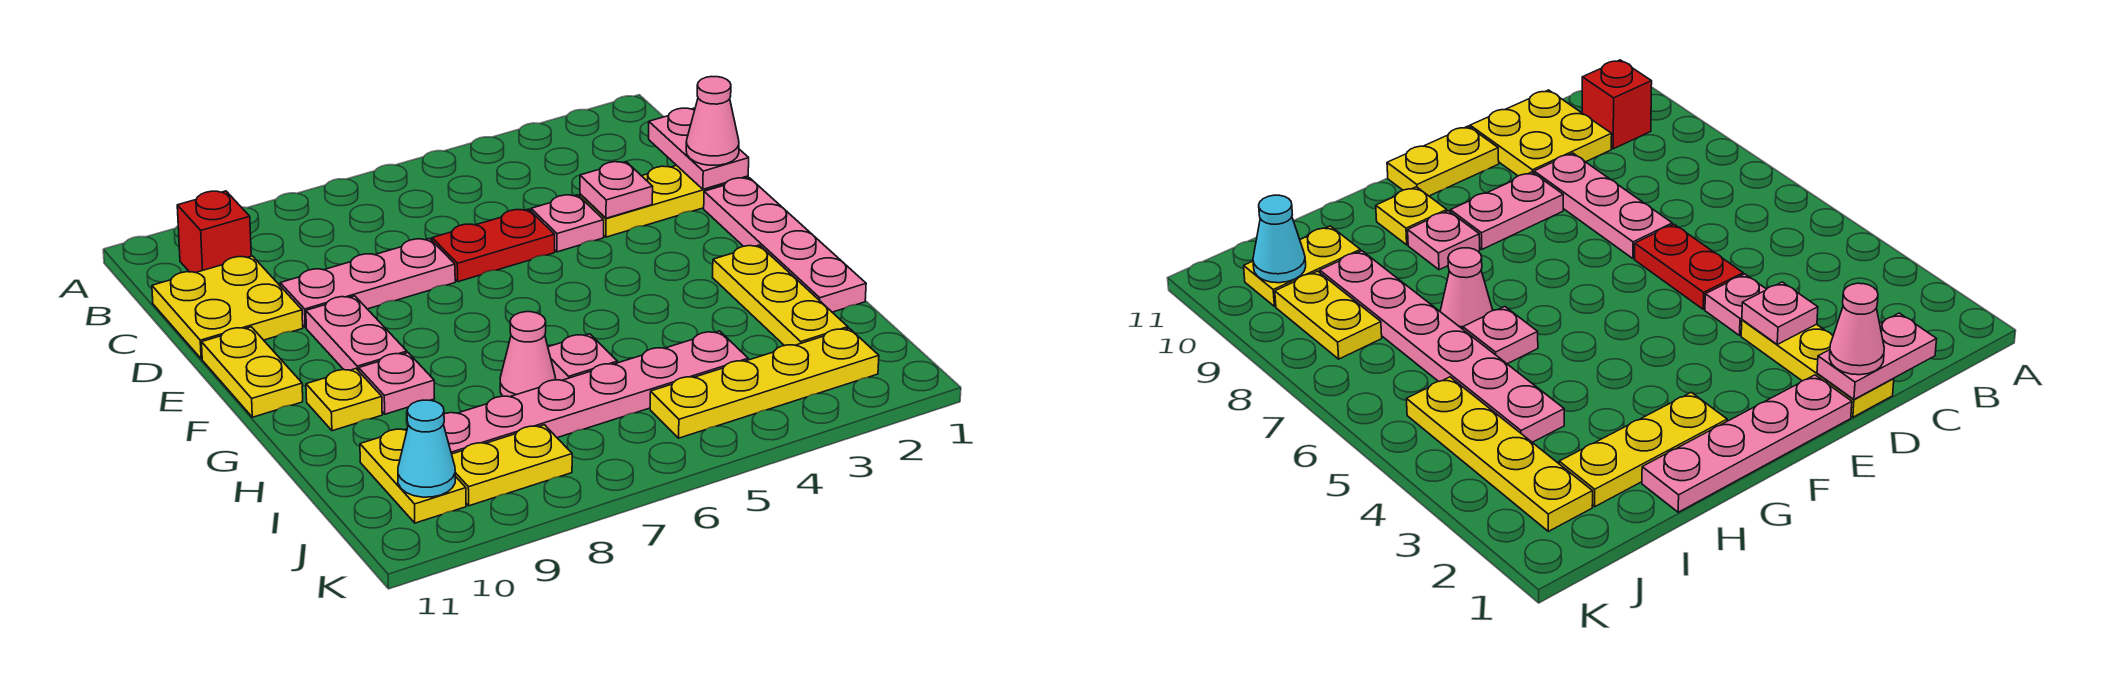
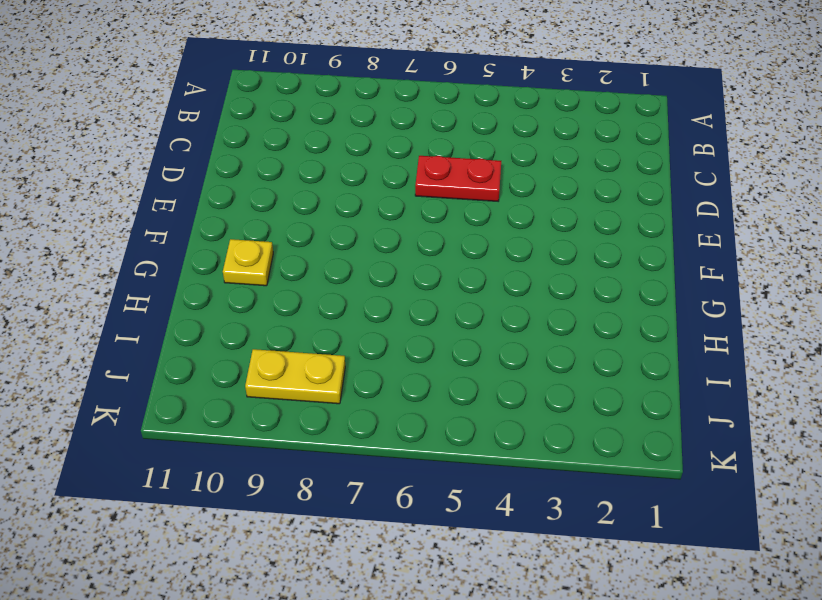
none -> red brick B10 level 1
none -> yellow plate C10:D11 level 1
none -> yellow plate D1:D3 level 1

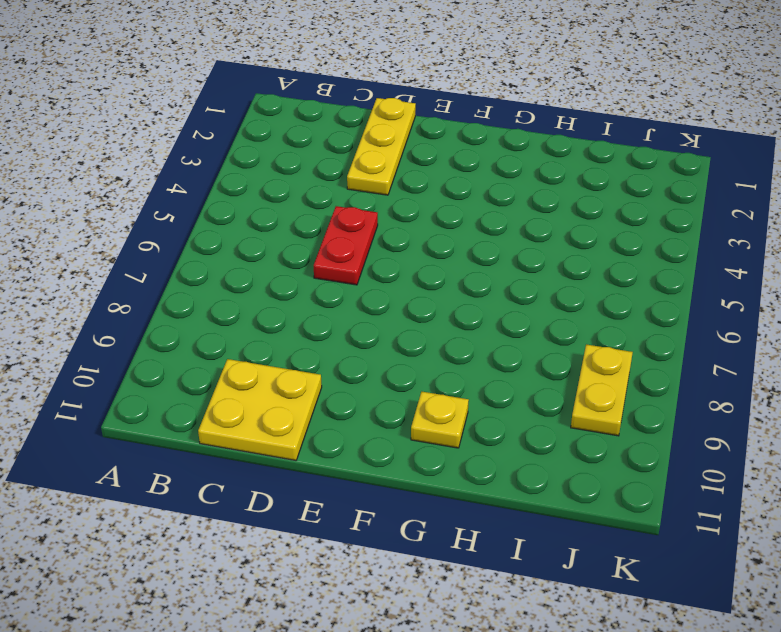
none -> red brick B10 level 1
none -> pink plate D4 level 1
none -> pink plate D7:D9 level 1

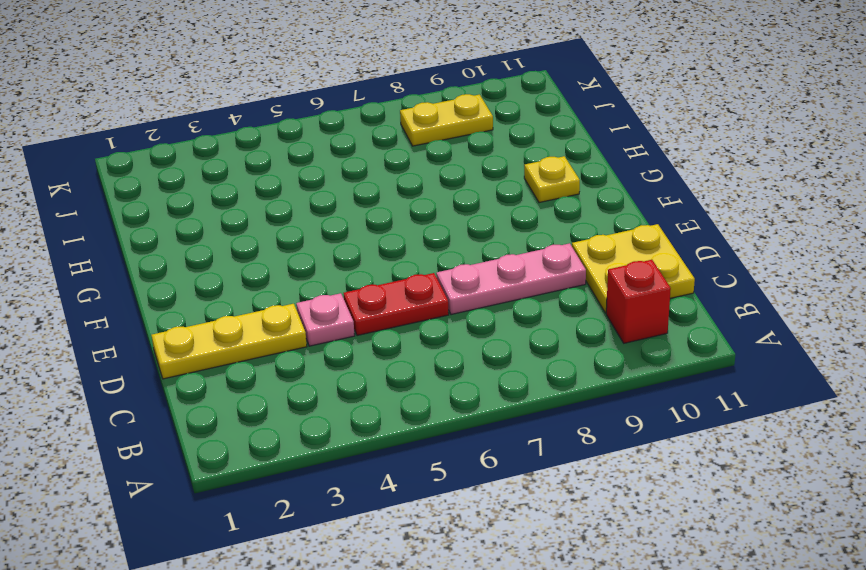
none -> pink plate E1:H1 level 1
none -> pink plate E9:F9 level 1
none -> yellow plate E11:F11 level 1

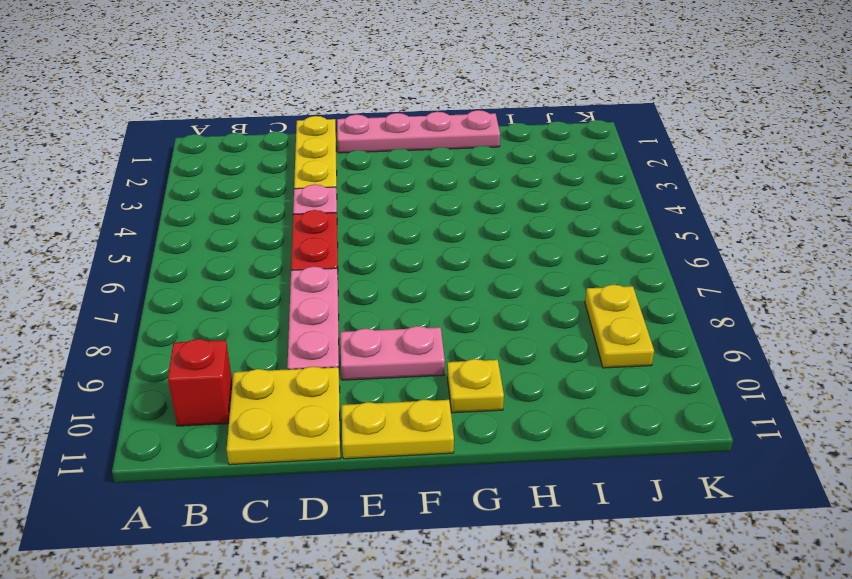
none -> yellow plate G2:I2 level 1
none -> pink plate G9 level 1
none -> pink plate H6 level 1

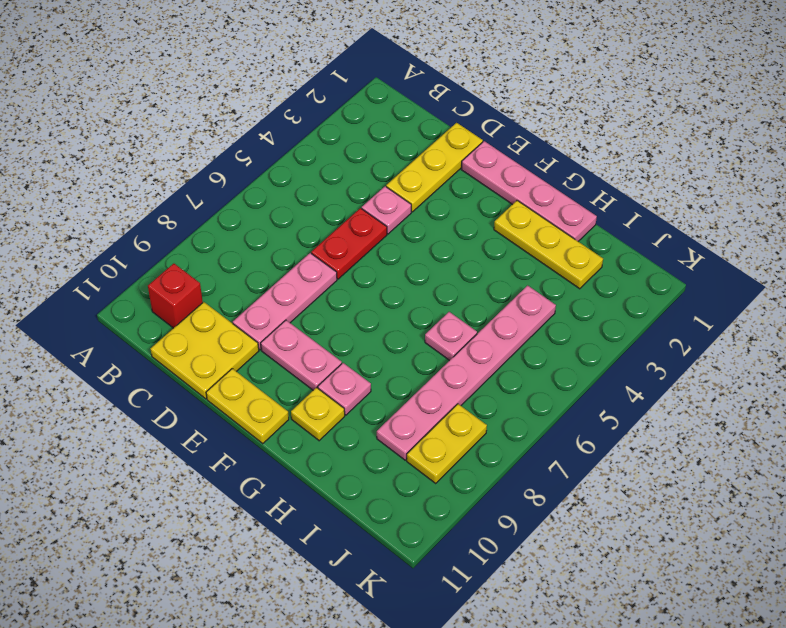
none -> pink cone H7 level 1
none -> yellow plate I10:J10 level 1
none -> yellow plate J2:J5 level 1

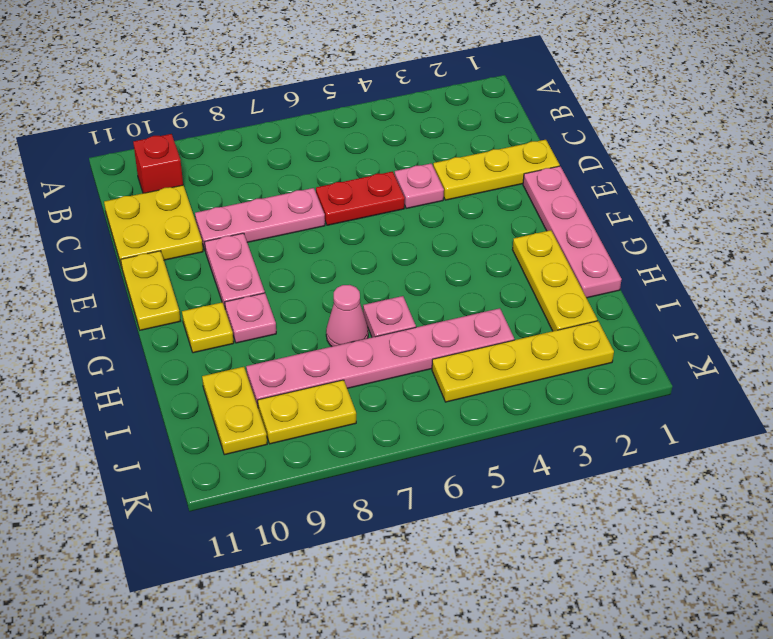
none -> pink plate C1:D1 level 2
none -> pink plate D3 level 2
none -> cyan cone J10 level 2

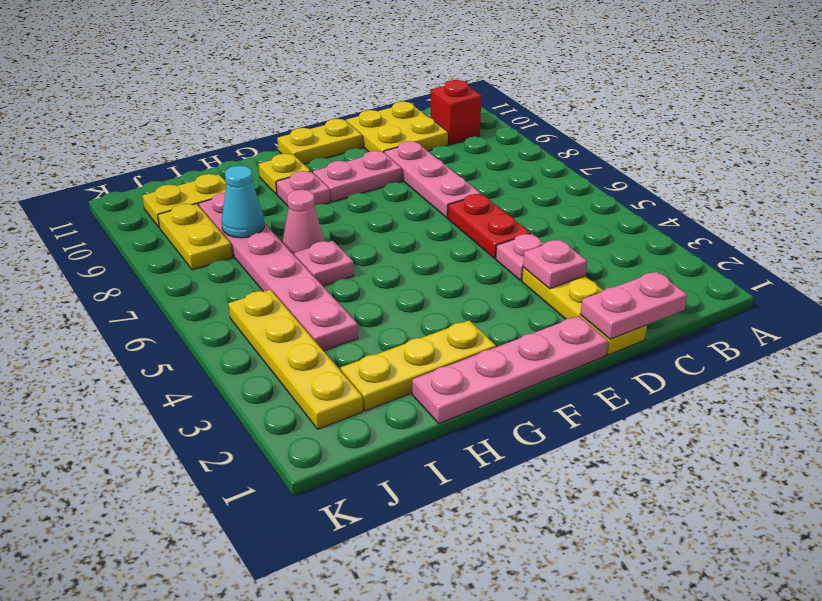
cyan cone I8 level 2 -> cyan cone J10 level 2
none -> pink cone D1 level 3

